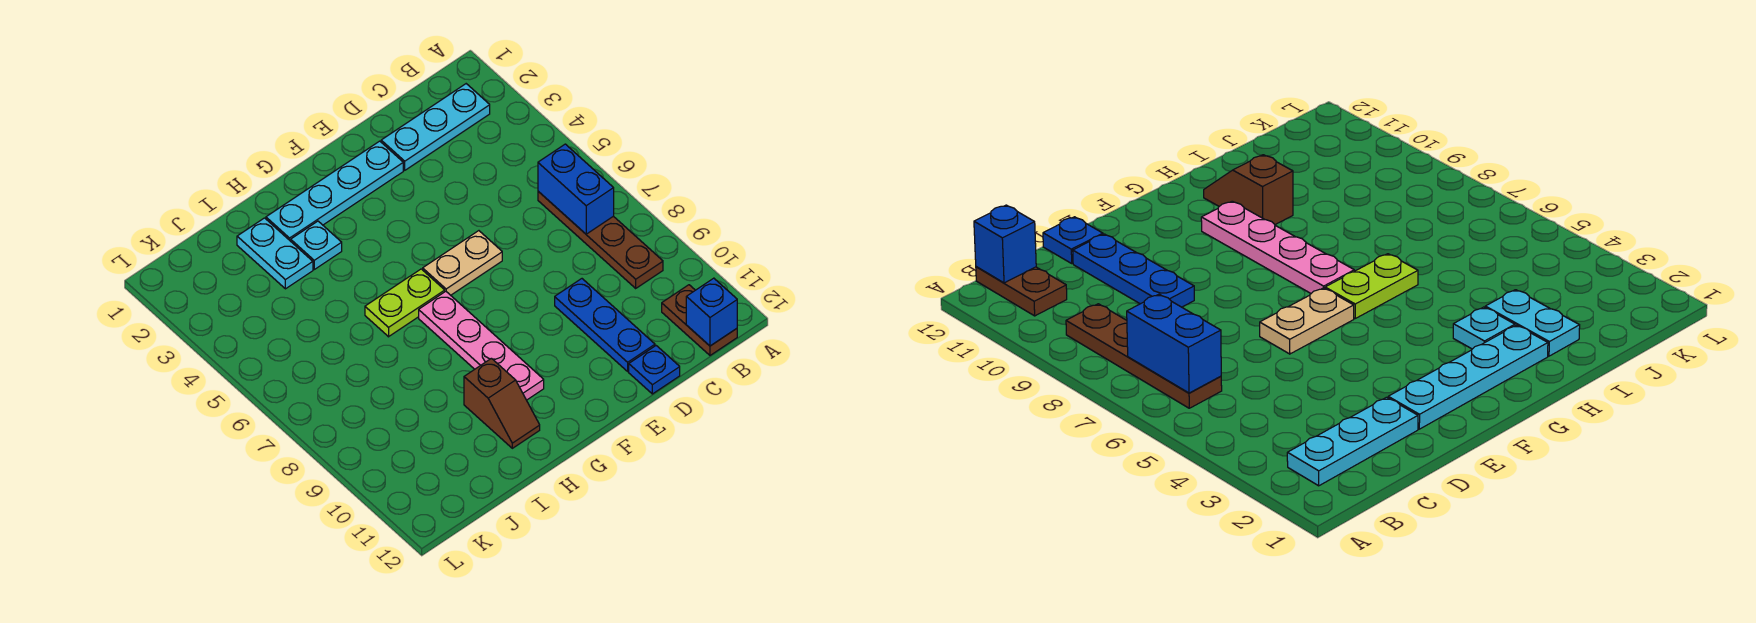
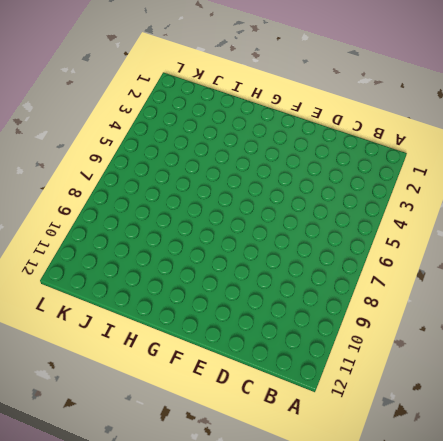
none -> cyan plate B2:D2 level 1
none -> brown plate B6:B9 level 1
none -> brown plate B11:B12 level 1

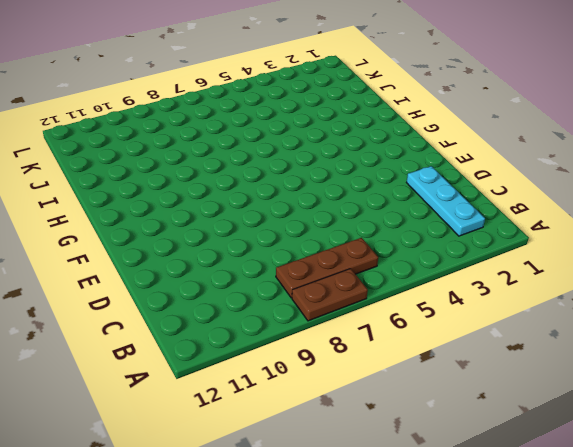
brown plate A7:A8 level 1 -> brown plate B11:B12 level 1
brown plate B6:B8 level 1 -> brown plate B6:B9 level 1
none -> blue plate D9:D11 level 1
none -> blue plate D12 level 1
none -> cyan plate E2:H2 level 1

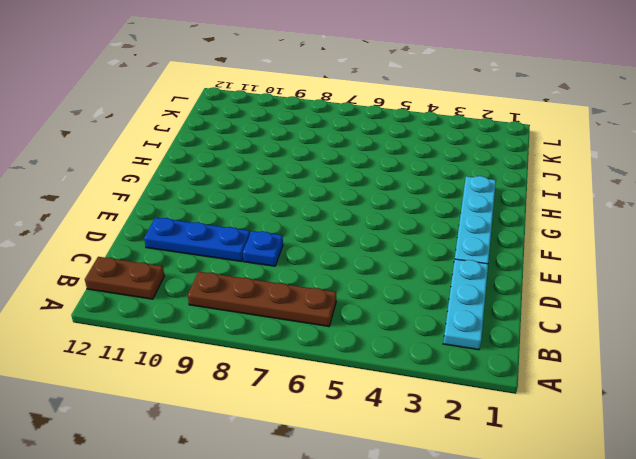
blue plate D8 level 1 -> blue plate D12 level 1
none -> tan plate E6:F6 level 1
none -> lime plate G6:H6 level 1
none -> pink plate G7:G10 level 1

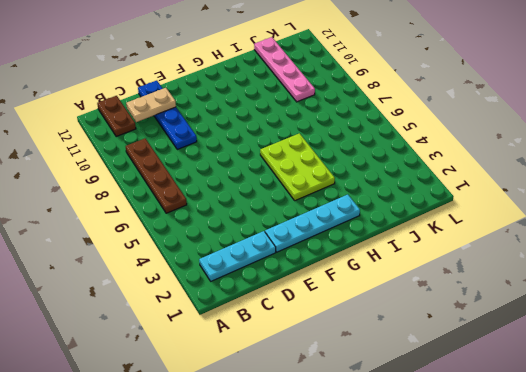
tan plate C11:D11 level 2 -> tan plate E6:F6 level 1
lime plate G4:H6 level 1 -> lime plate G6:H6 level 1
pink plate J9:J12 level 1 -> pink plate G7:G10 level 1
none -> cyan plate H3 level 1
none -> brown slope H10:H11 level 1 top 10
none -> cyan plate I2:I3 level 1

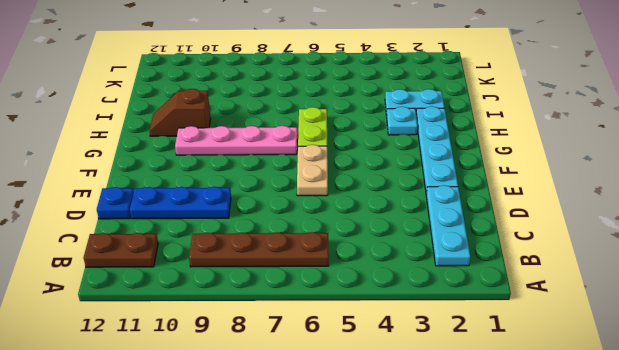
none -> blue brick B6:B7 level 2
none -> blue brick B12 level 2

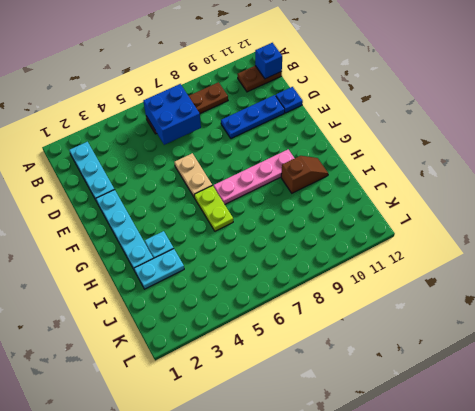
blue brick B6:C7 level 2 -> blue brick B6:B7 level 2

